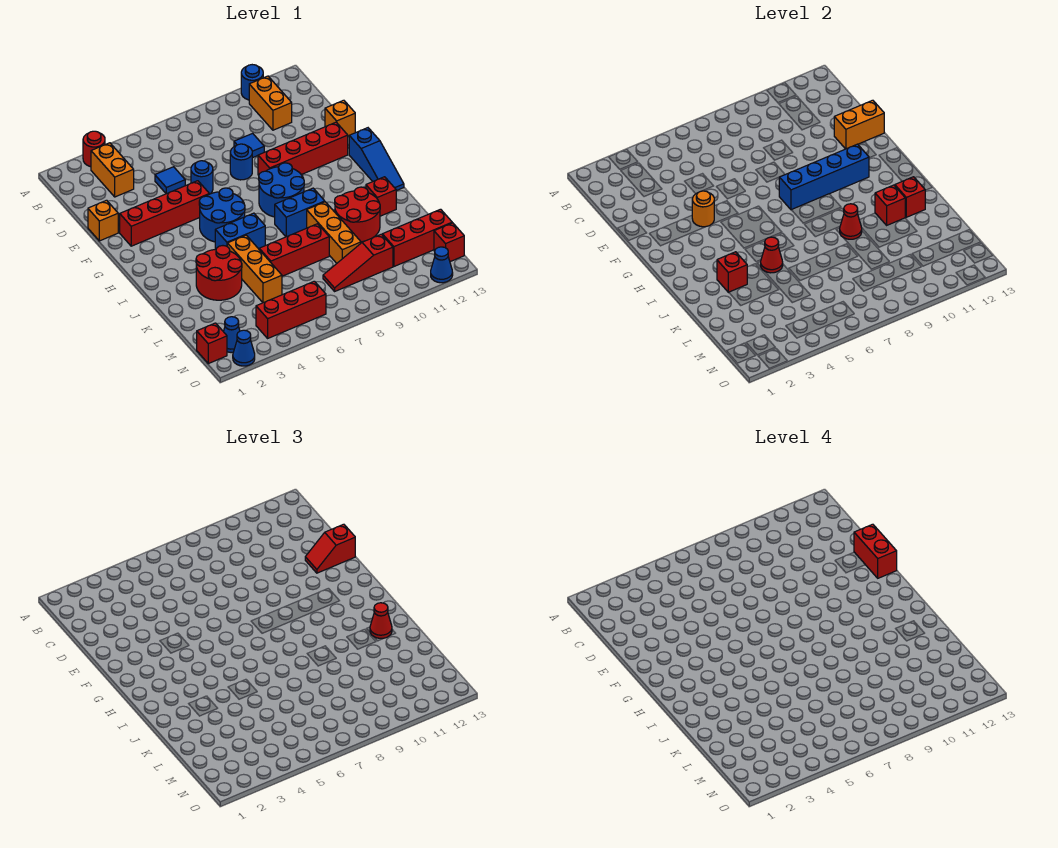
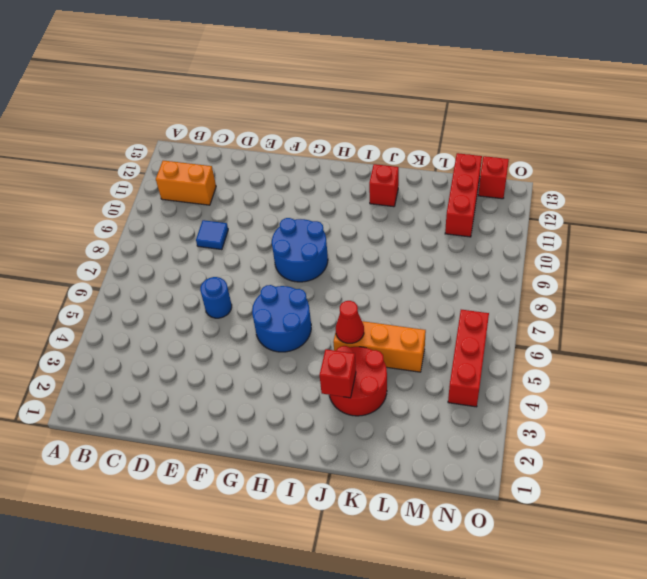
none -> red round brick A3 level 1
none -> blue round brick A11 level 1
none -> orange brick B3:C3 level 1
none -> blue tile D5 level 1

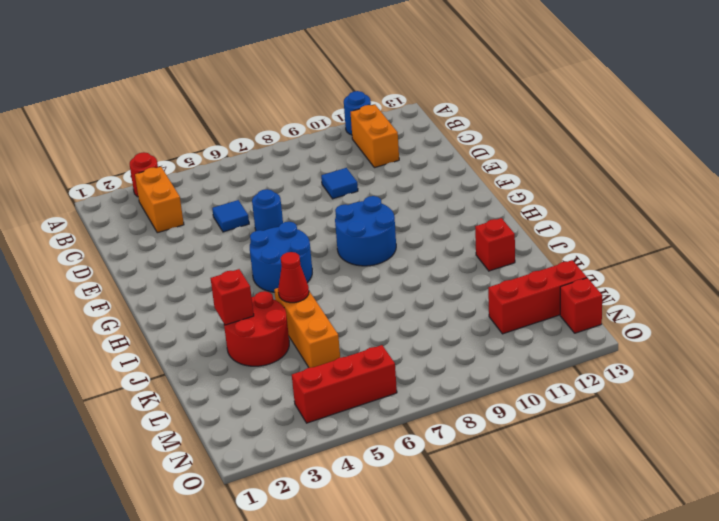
none -> orange brick E1 level 1
none -> blue round brick E8 level 1
none -> orange brick E13 level 1
none -> red brick F2:F5 level 1

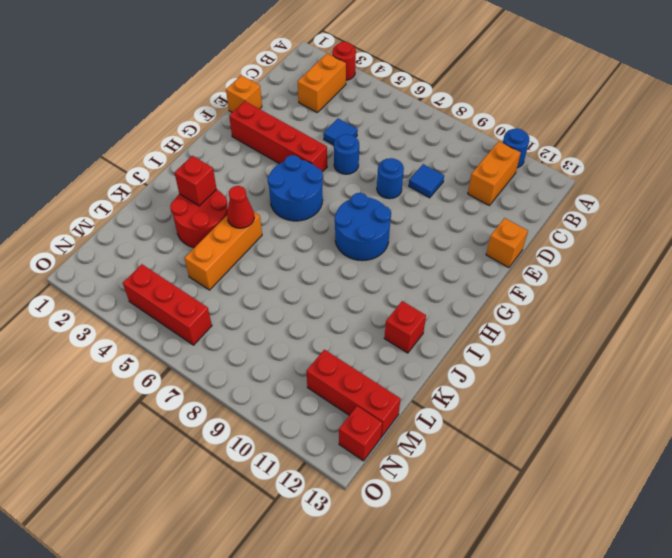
none -> red brick F9:F12 level 1
none -> blue slope G13:I13 level 1 top G
none -> blue brick I5:I6 level 1
none -> blue brick I8:I9 level 1

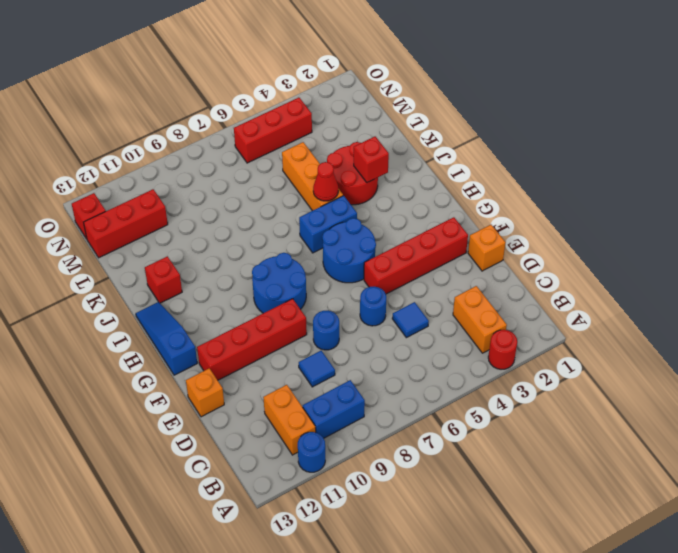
blue brick B9:B10 level 1 -> blue brick I8:I9 level 1
none -> orange brick J9:L9 level 1
none -> red round brick J10:K11 level 1
none -> red brick K6:K8 level 1
none -> red slope M8:M10 level 1 top 10

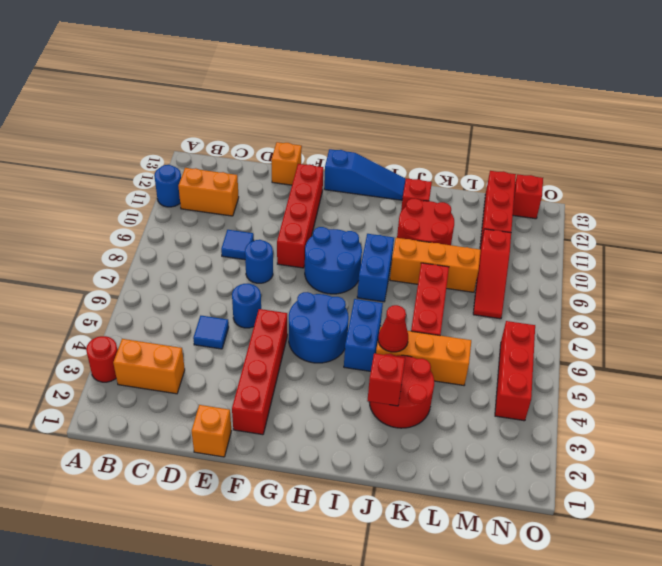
none -> red brick N1 level 1
none -> blue cone N2 level 1
none -> blue cone O2 level 1
none -> blue cone O12 level 1

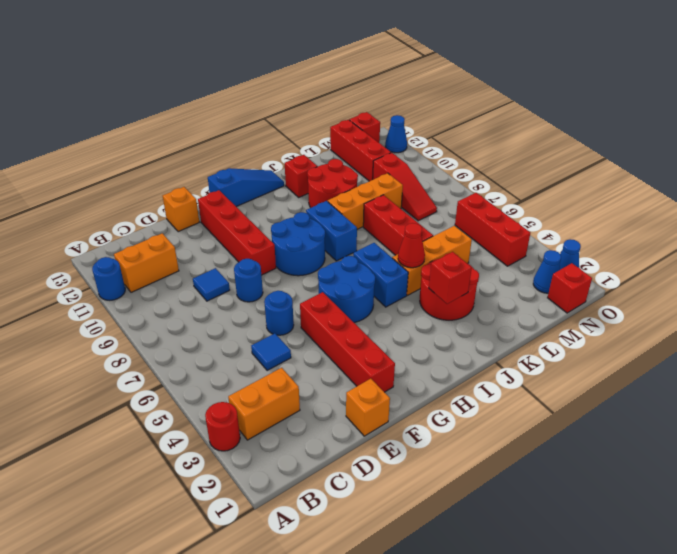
none -> orange brick E12:E13 level 2
none -> orange round brick F4 level 2
none -> blue brick G8:G11 level 2
none -> red cone J9 level 2

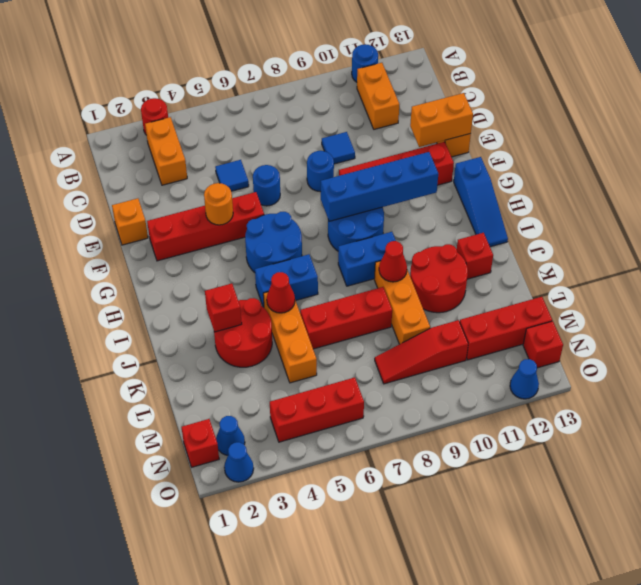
none -> red brick J11 level 2
none -> red brick J12 level 2
none -> red slope E12:E13 level 3 top 13
none -> red cone J12 level 3

